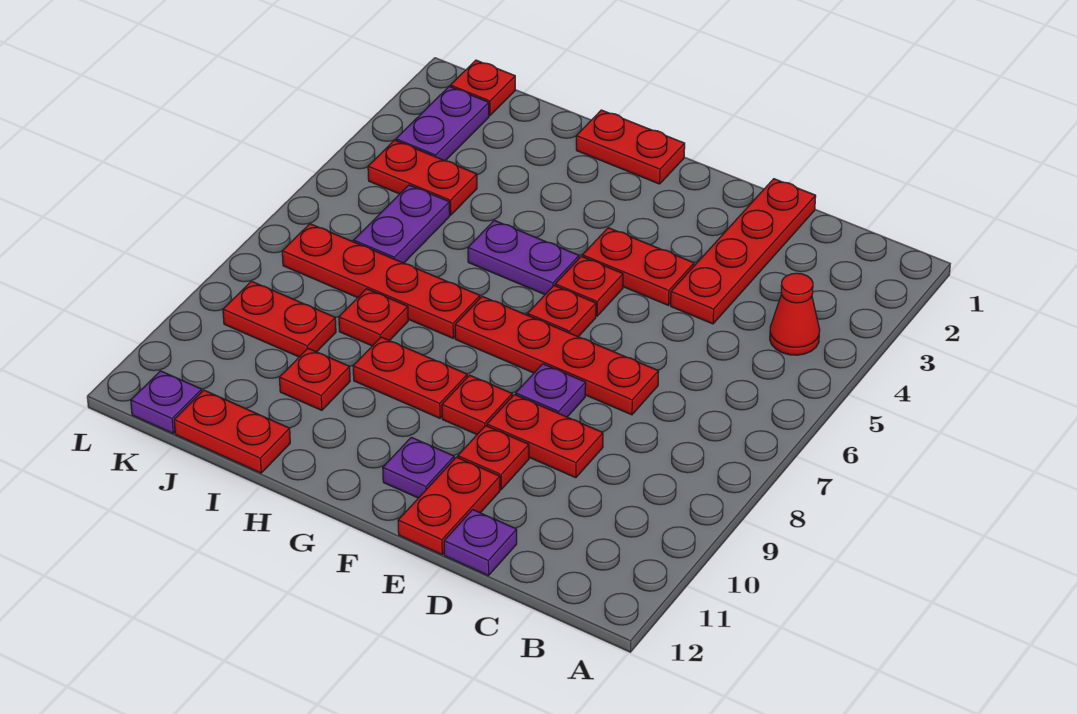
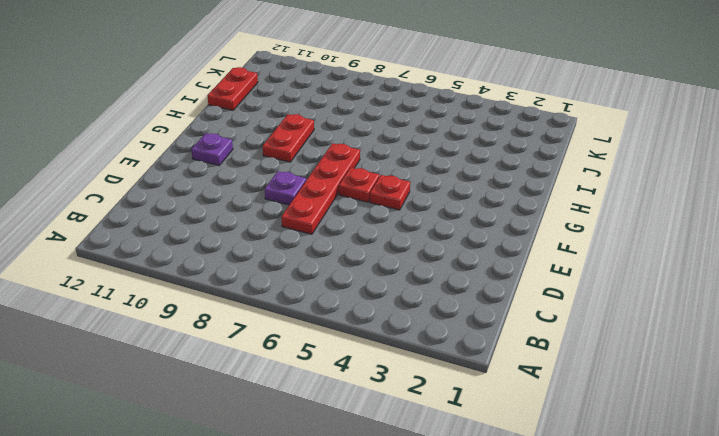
none -> red cone B4 level 1
none -> red plate D1:D4 level 1
none -> red plate D9:E9 level 1

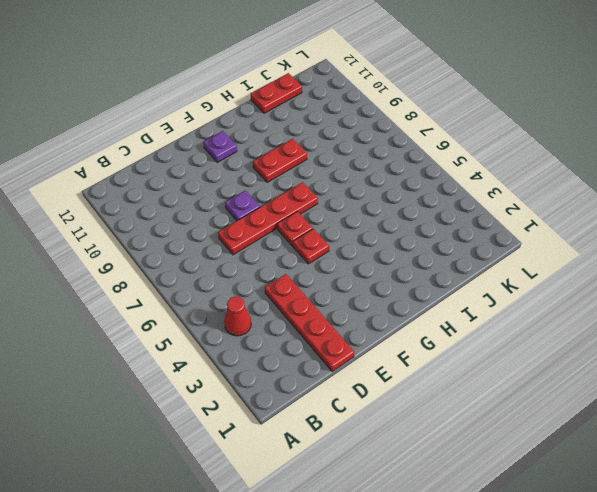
none -> red plate D9:E9 level 1
none -> purple plate D12 level 1
none -> red plate E4:F4 level 1

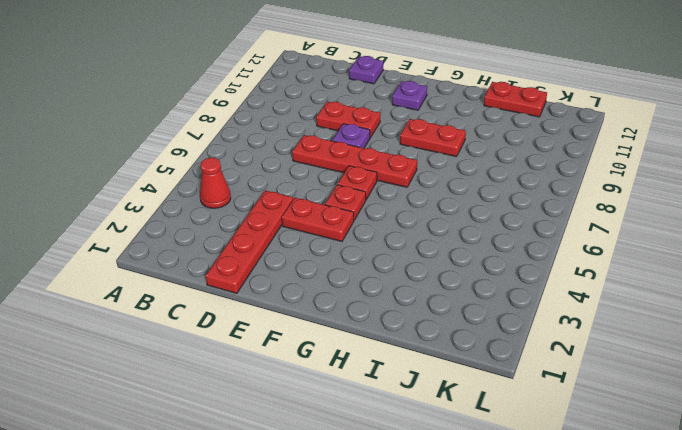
none -> red plate E10 level 1
none -> red plate E11:E12 level 1
none -> red plate F9 level 1

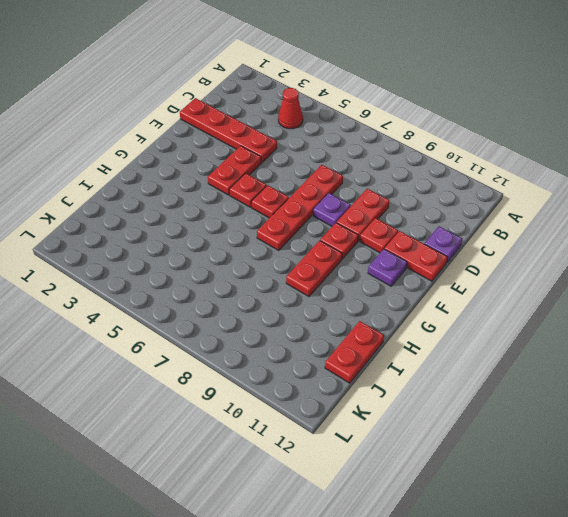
none -> red plate G1:H1 level 1
none -> purple plate G5:H5 level 1
none -> red plate H7:K7 level 1

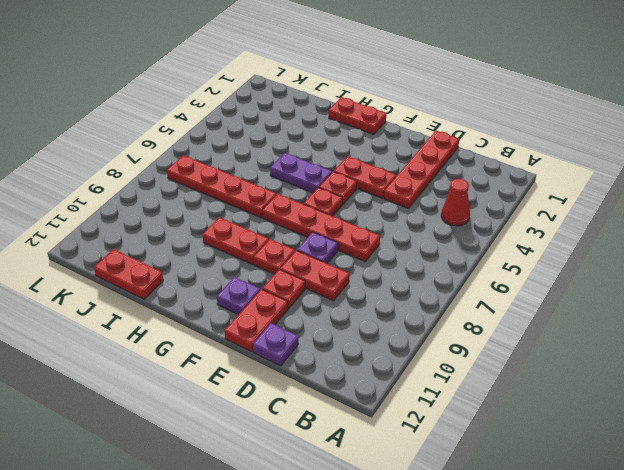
none -> red plate I8 level 1
none -> red plate I10 level 1
none -> red plate J4:K4 level 1

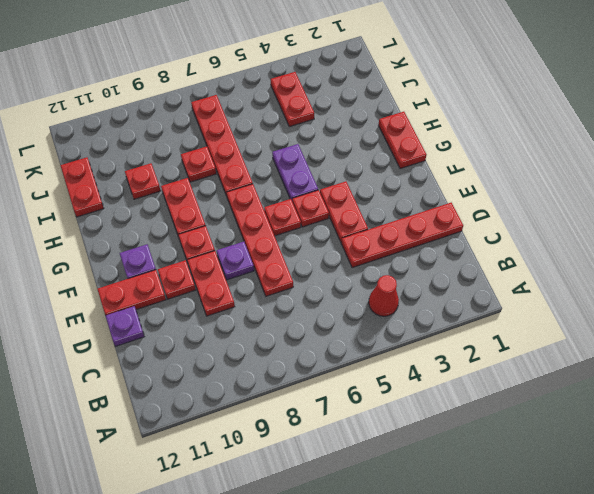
none -> purple plate J5:J6 level 1
none -> red plate J9:K9 level 1
none -> red plate K1 level 1

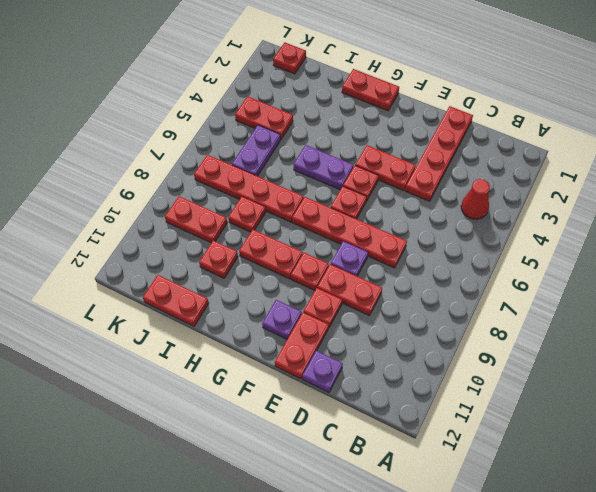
none -> purple plate K2:K3 level 1
none -> purple plate K12 level 1

